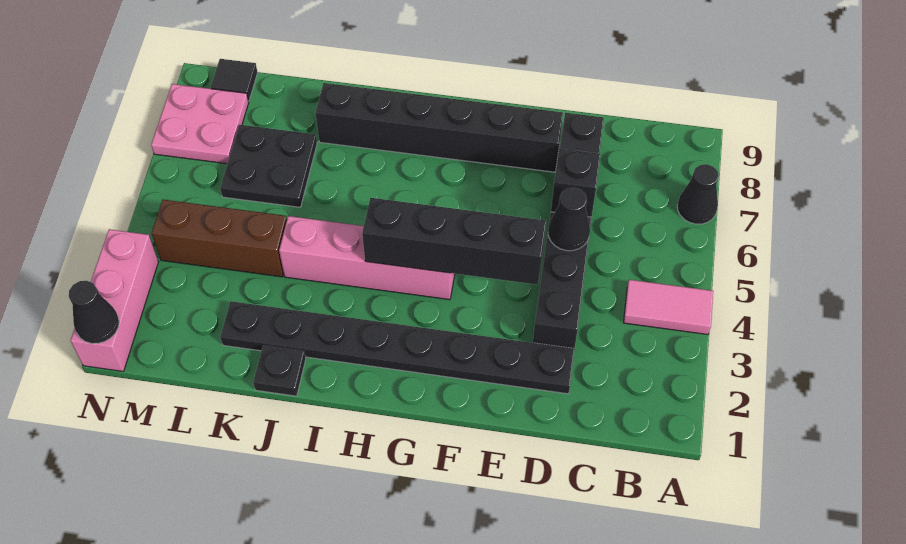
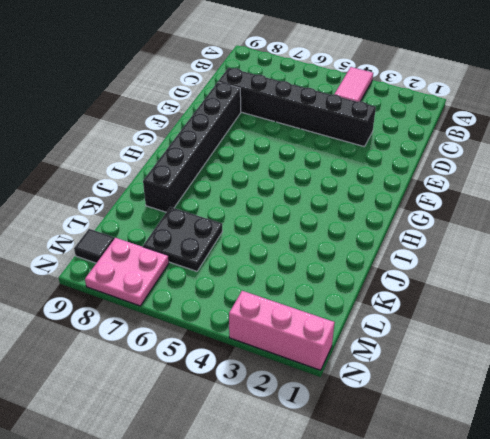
none -> black cone A7 level 1
none -> black plate D2:K2 level 1
none -> pink brick G4:J4 level 1

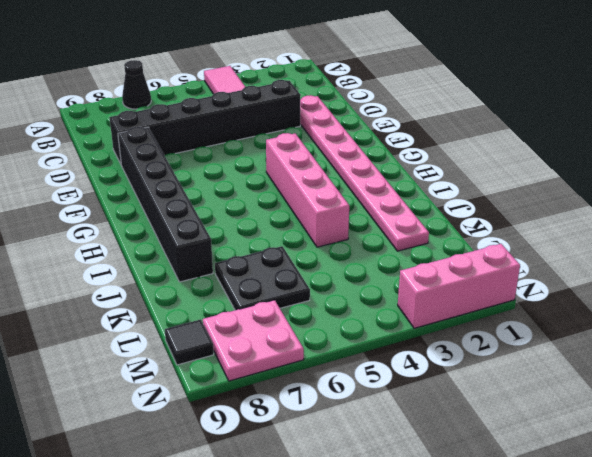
pink plate D2:K2 level 1 -> black plate D2:K2 level 1
none -> black plate J1 level 1
none -> brown brick K4:M4 level 1
none -> black cone D5 level 2

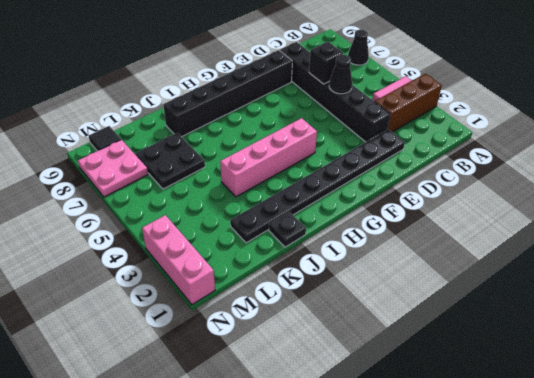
brown brick A3:C3 level 1 -> brown brick K4:M4 level 1
none -> black brick E4:H4 level 2
none -> black cone N1 level 2

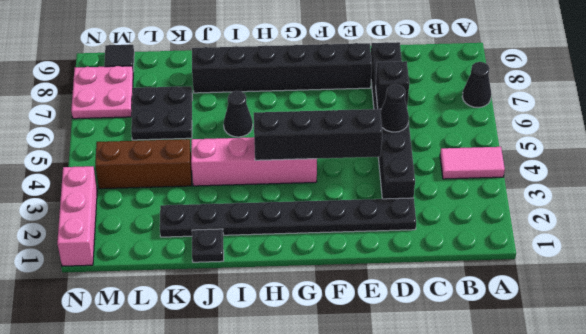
black cone I6 level 1 -> black cone N1 level 2

